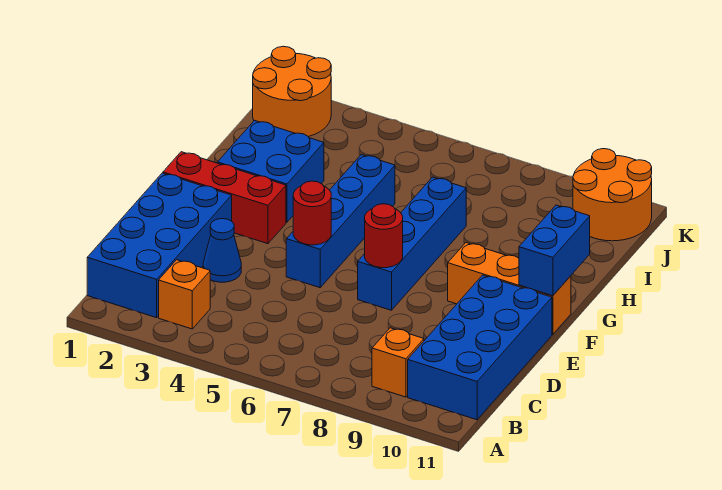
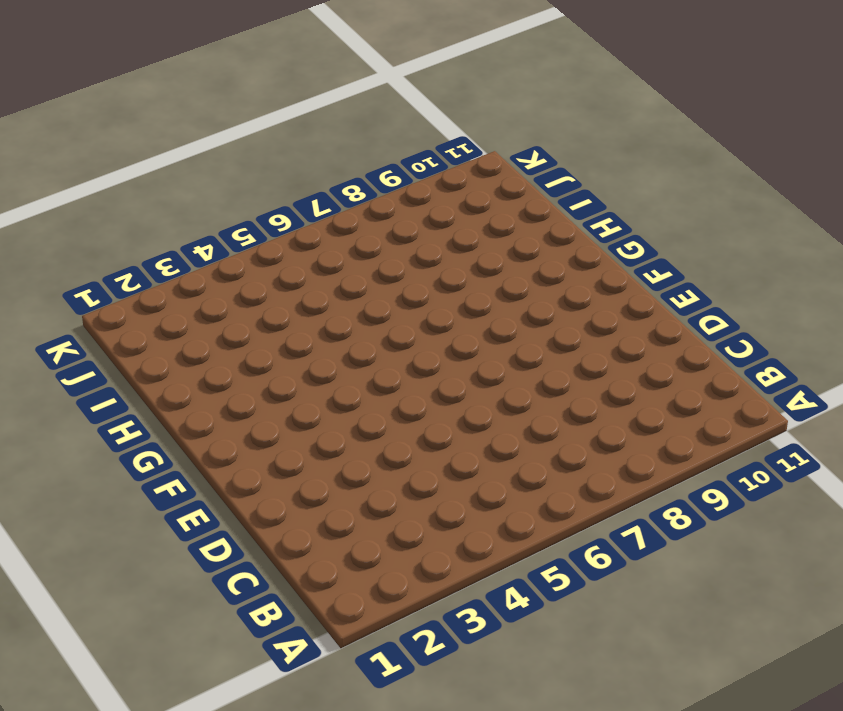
none -> blue brick B1:E2 level 1
none -> orange brick B3 level 1
none -> orange brick B9 level 1

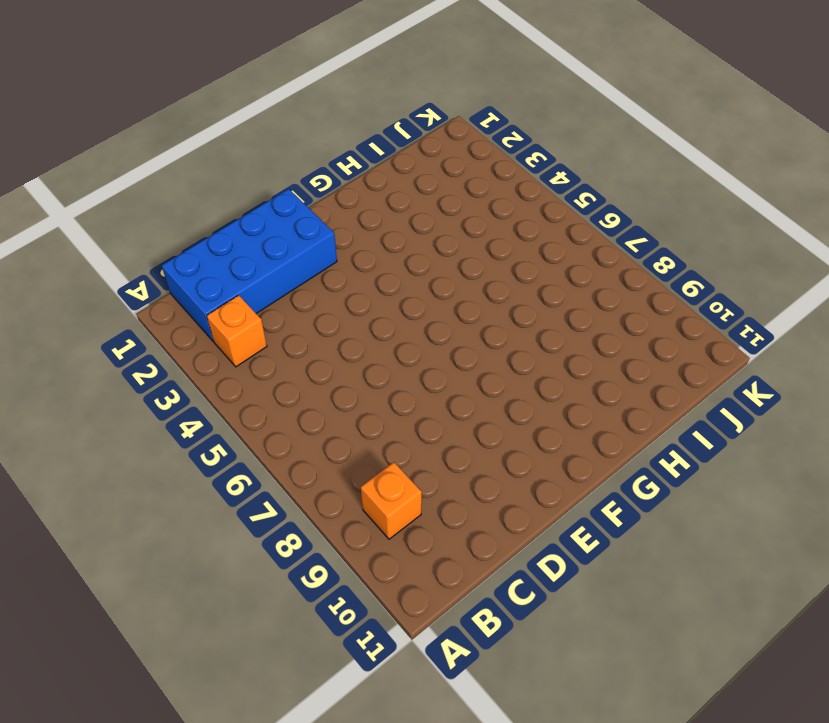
none -> blue brick B10:E11 level 1
none -> blue cone D3 level 1
none -> blue brick E5:H5 level 1

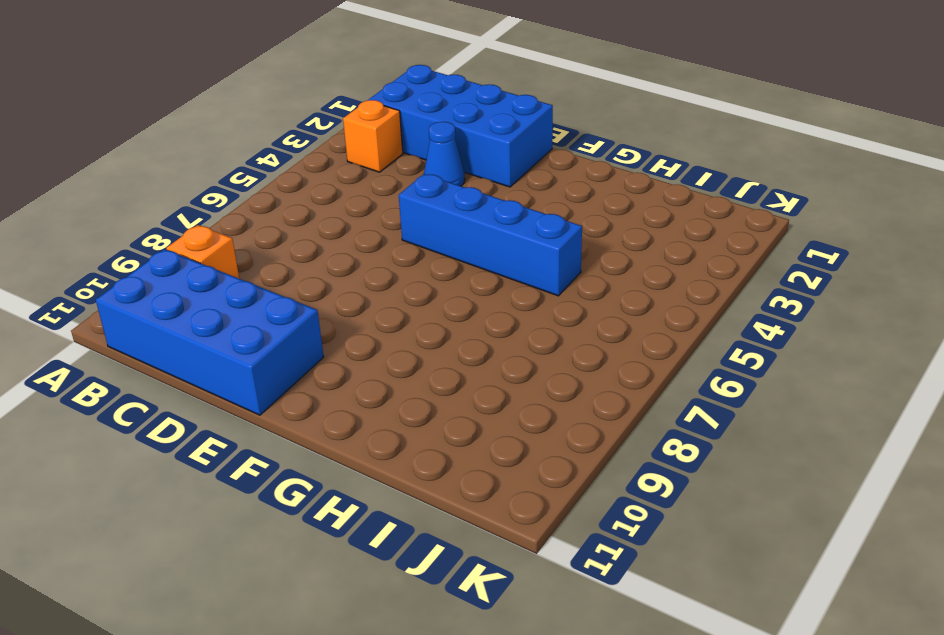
none -> blue brick E7:H7 level 1
none -> red brick F1:F3 level 1
none -> orange brick F9:F11 level 1

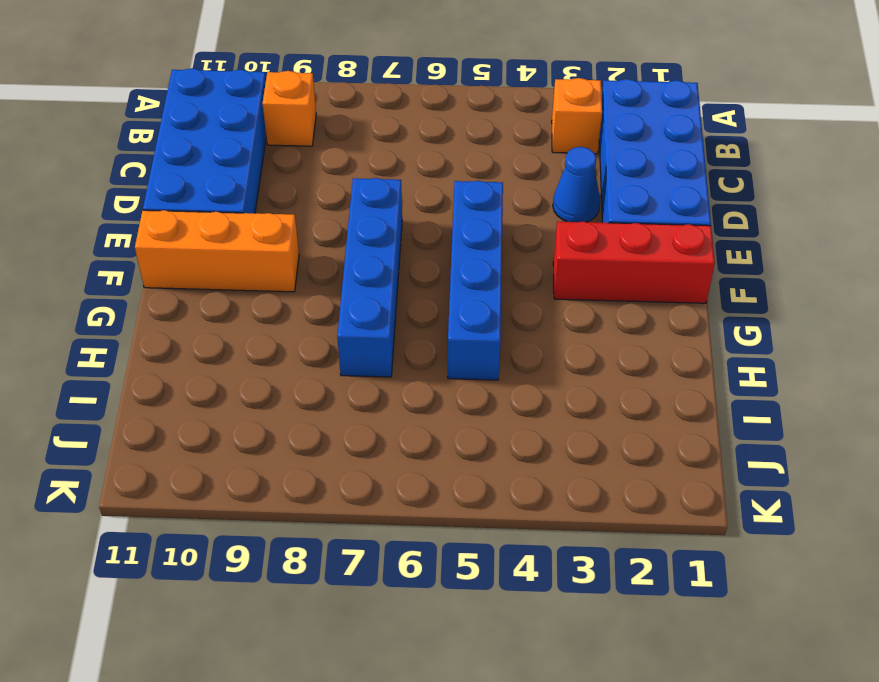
none -> blue brick G2:H3 level 1
none -> orange round brick J1:K2 level 1
none -> orange round brick J10:K11 level 1

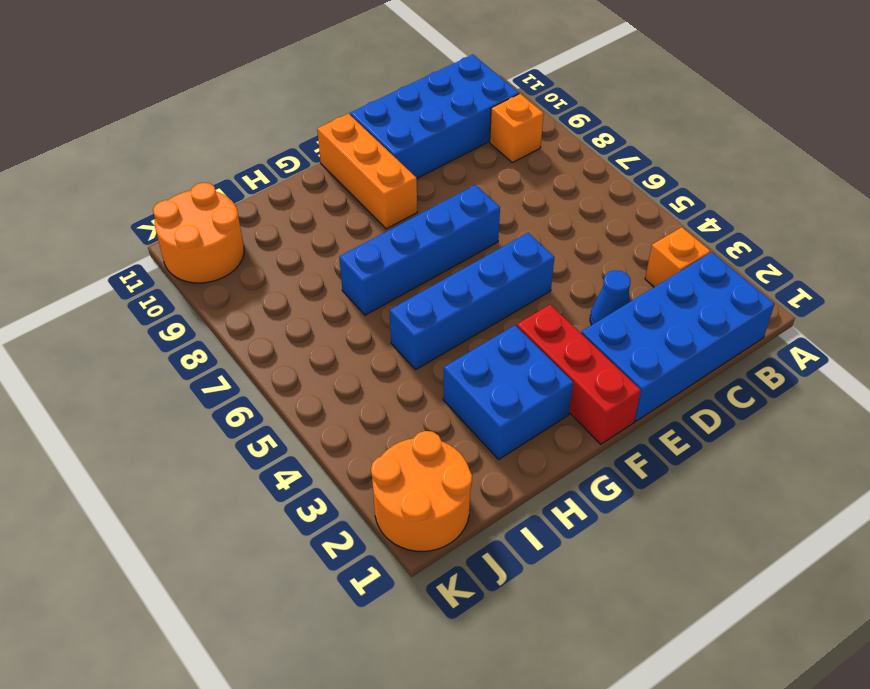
none -> red round brick E5 level 2
none -> red round brick E7 level 2
none -> blue brick F11:G11 level 2

